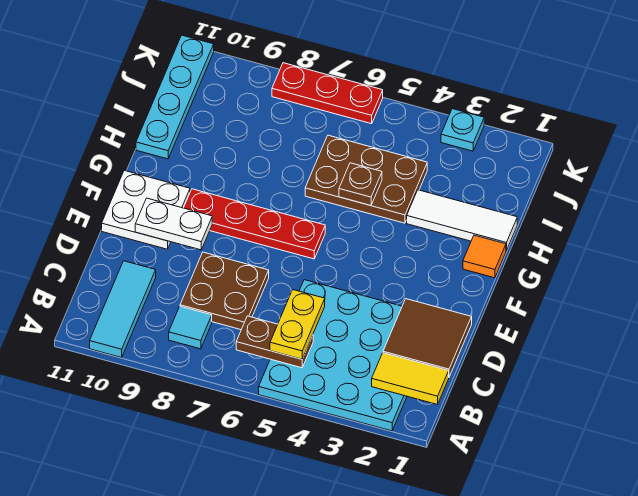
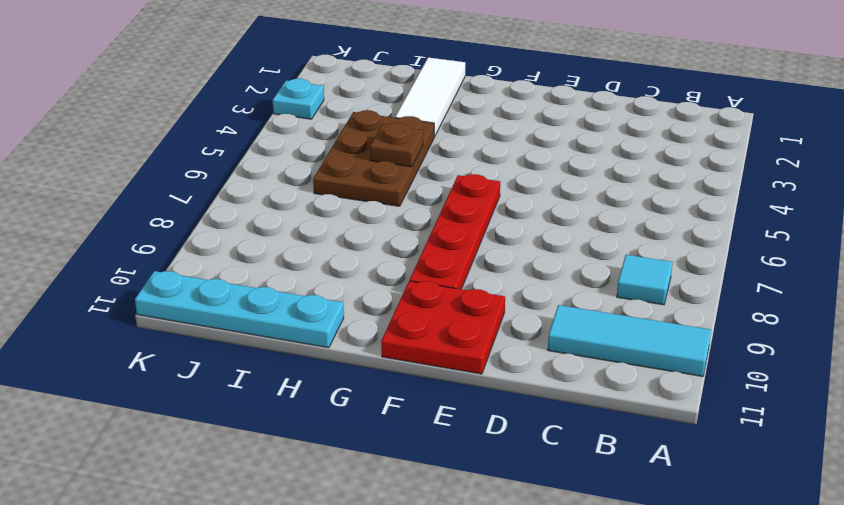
red plate E10:F11 level 1 -> white plate E10:F11 level 1
none -> cyan plate A2:D5 level 1
none -> brown plate C7:D8 level 1
none -> orange tile G1 level 1

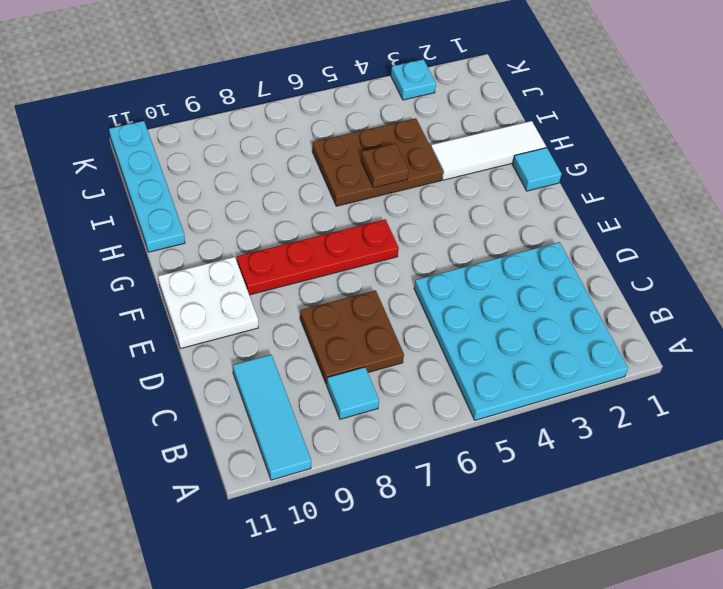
cyan tile G1 level 1 -> orange tile G1 level 1
none -> red plate K6:K8 level 1
none -> yellow tile B1:B2 level 2
none -> brown plate B5:B6 level 2

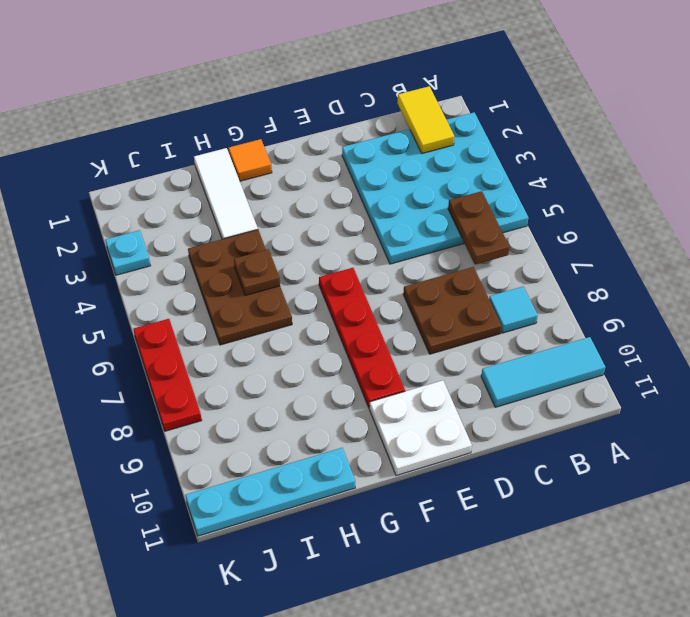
none -> brown tile C1:D2 level 2
none -> white plate E9:E10 level 2
none -> yellow plate B5:C5 level 3

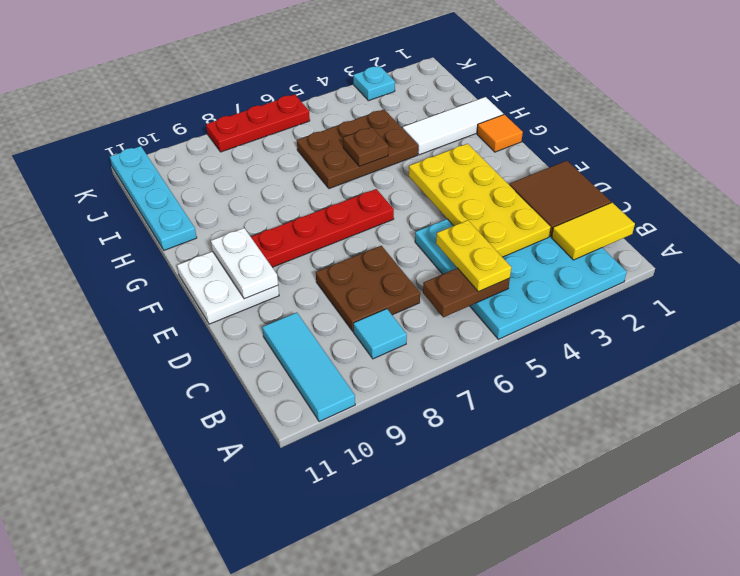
yellow plate C3:F4 level 2 -> none
white plate E10:F10 level 2 -> white plate E9:E10 level 2

